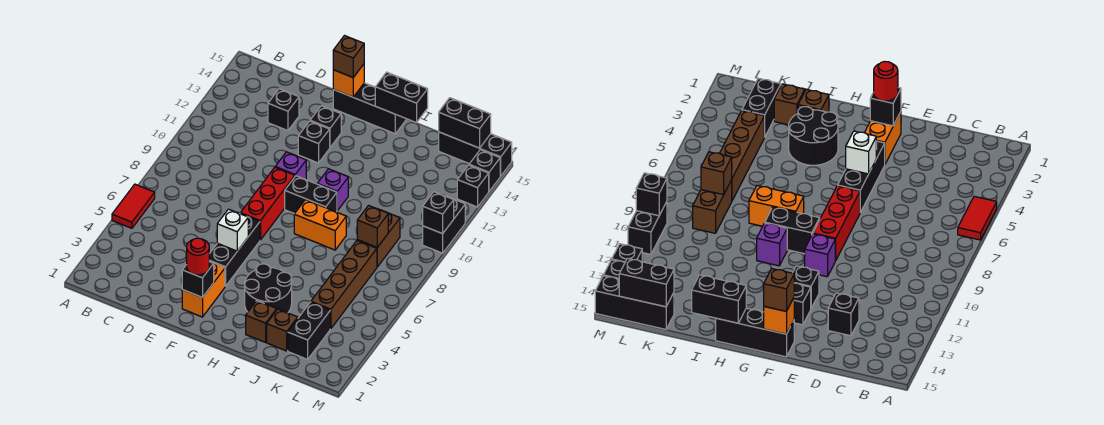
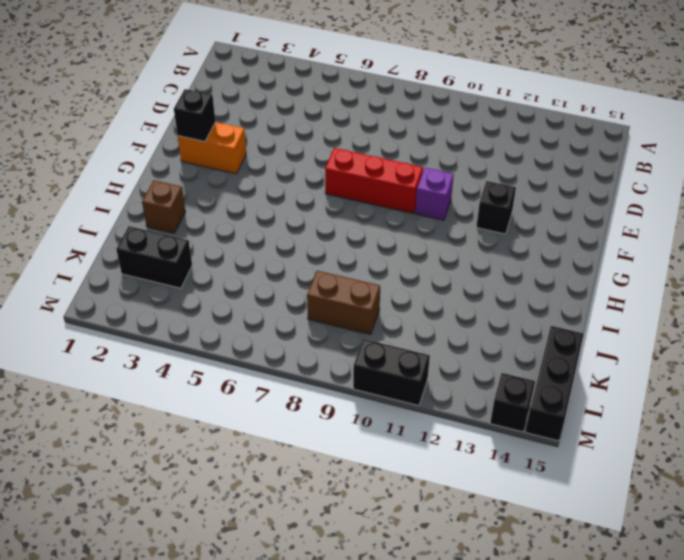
none -> red tile A5:A6 level 1
none -> black brick D13 level 1
none -> black brick F4:F6 level 1
none -> black brick F13 level 1

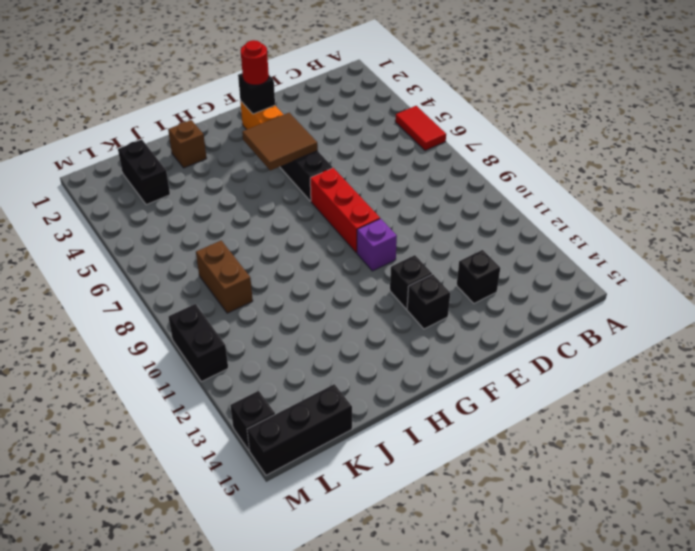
brown tile F4:G5 level 2 -> white brick F5 level 2
none -> black brick F15:H15 level 1
none -> black brick G9:H9 level 1
none -> black round brick H3:I4 level 1
none -> orange brick H8:I8 level 1

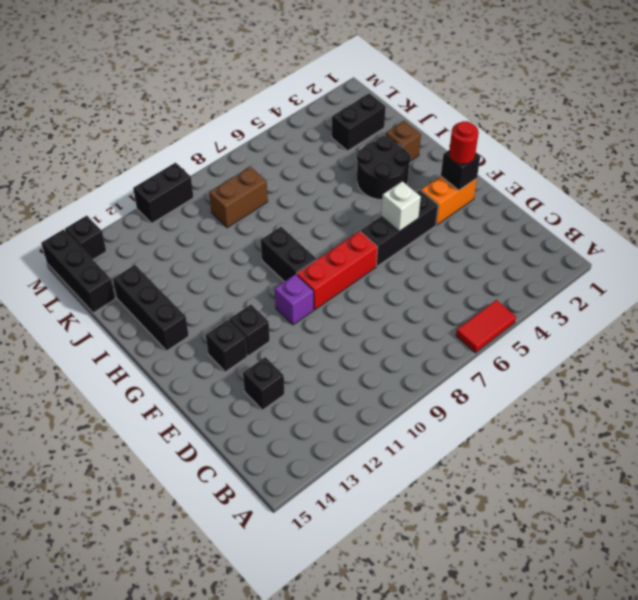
black brick H14:J14 level 1 -> black brick F15:H15 level 1
none -> orange brick H8:I8 level 1
none -> purple brick H10 level 1
none -> brown brick J2 level 1
none -> brown brick K4:K7 level 1

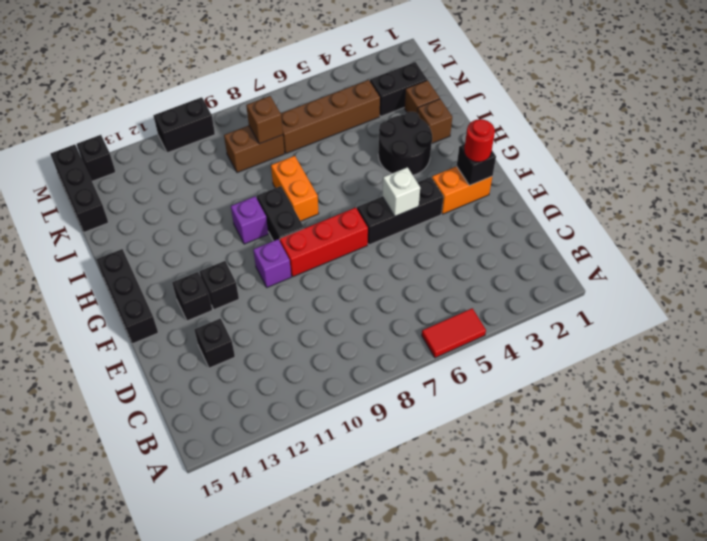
none -> black brick M13 level 1
none -> orange brick F15 level 2
none -> black brick H15:I15 level 2
none -> black brick K15:L15 level 2

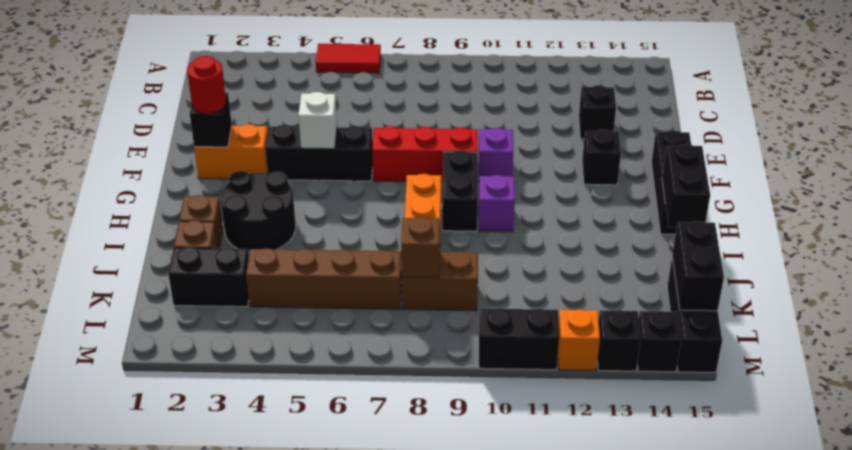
orange brick M12 level 1 -> orange brick F15 level 2
none -> black brick F12 level 1
none -> black brick M10 level 2
none -> brown brick F15 level 3

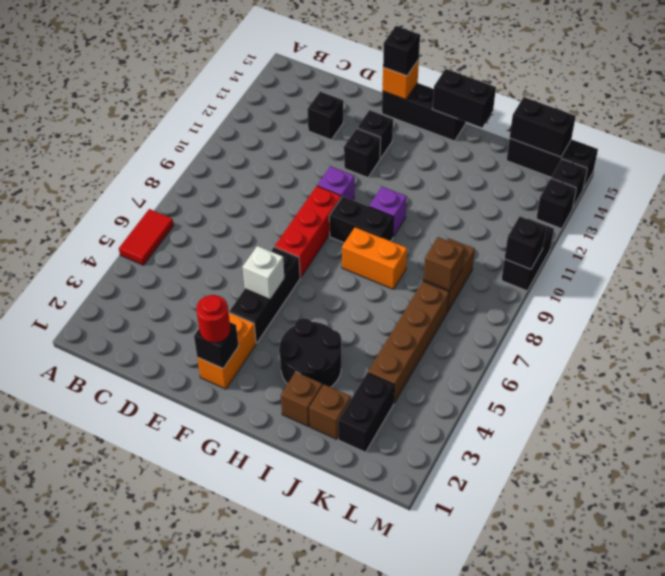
black brick F15 level 3 -> brown brick F15 level 3

